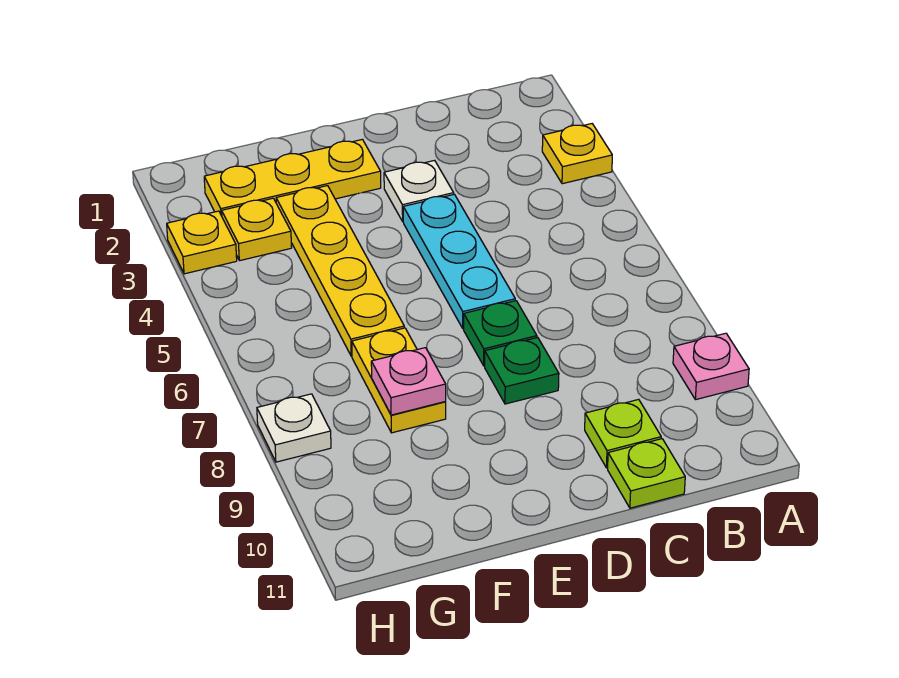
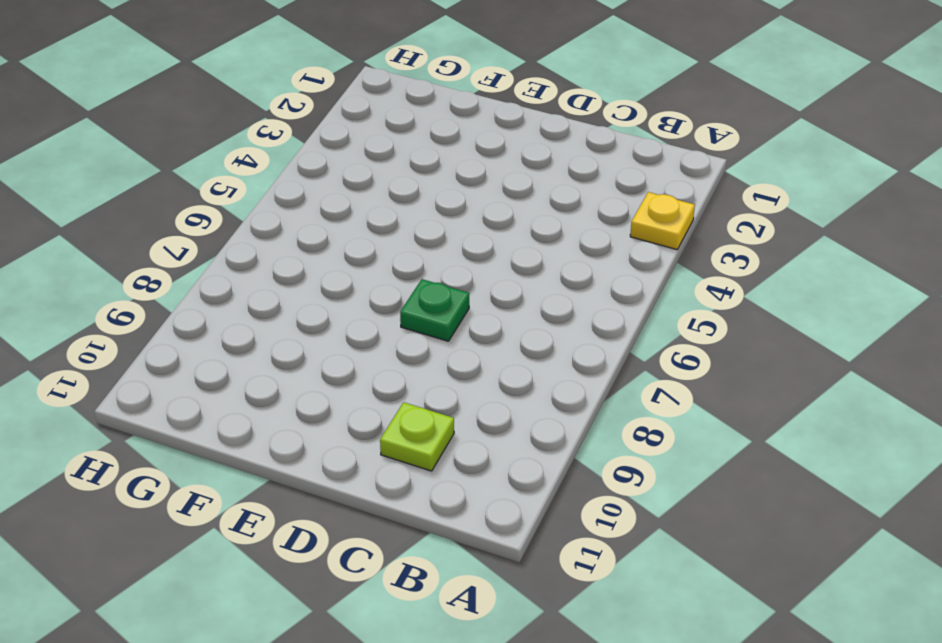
none -> pink plate A9 level 1
none -> lime plate C11 level 1
none -> white plate D3 level 1

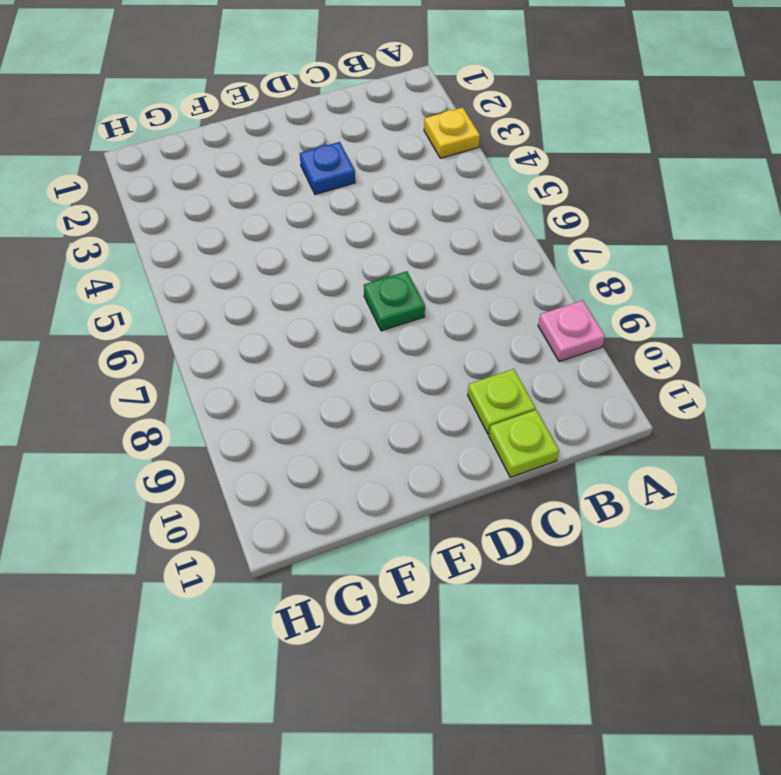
blue plate D3 level 1 -> white plate D3 level 1
none -> cyan plate D4:D6 level 1
none -> green plate D8 level 1
none -> yellow plate E2:G2 level 1

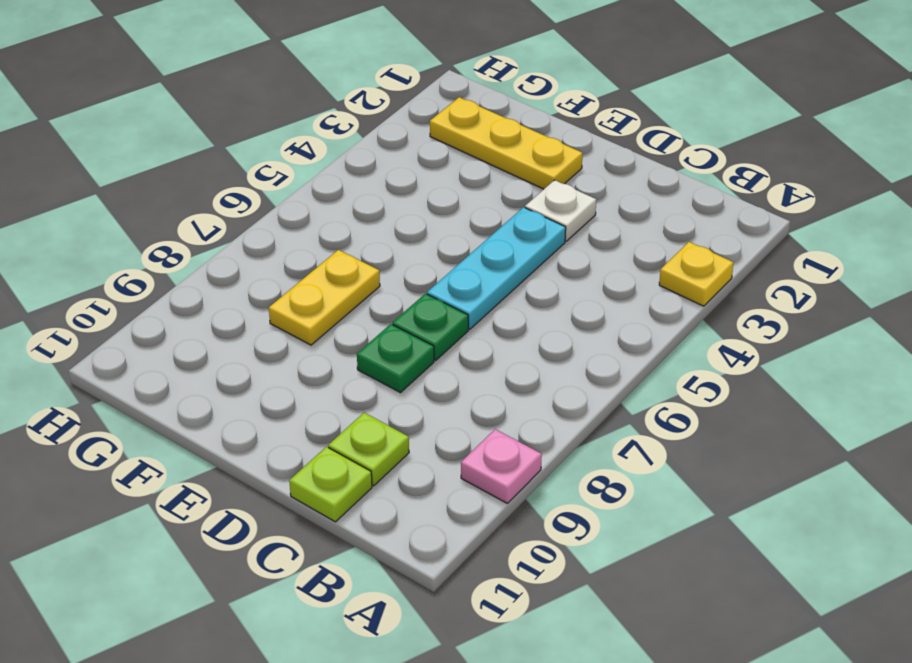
none -> yellow plate F3:F6 level 1
none -> yellow plate G3 level 1
none -> yellow plate H3 level 1

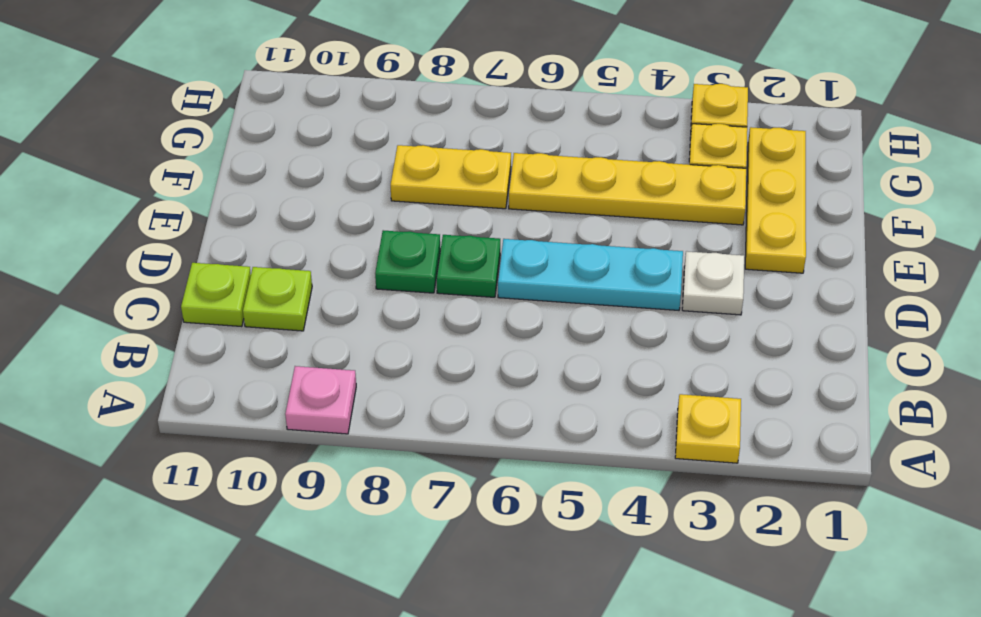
none -> white plate H8 level 1
none -> pink plate F8 level 2

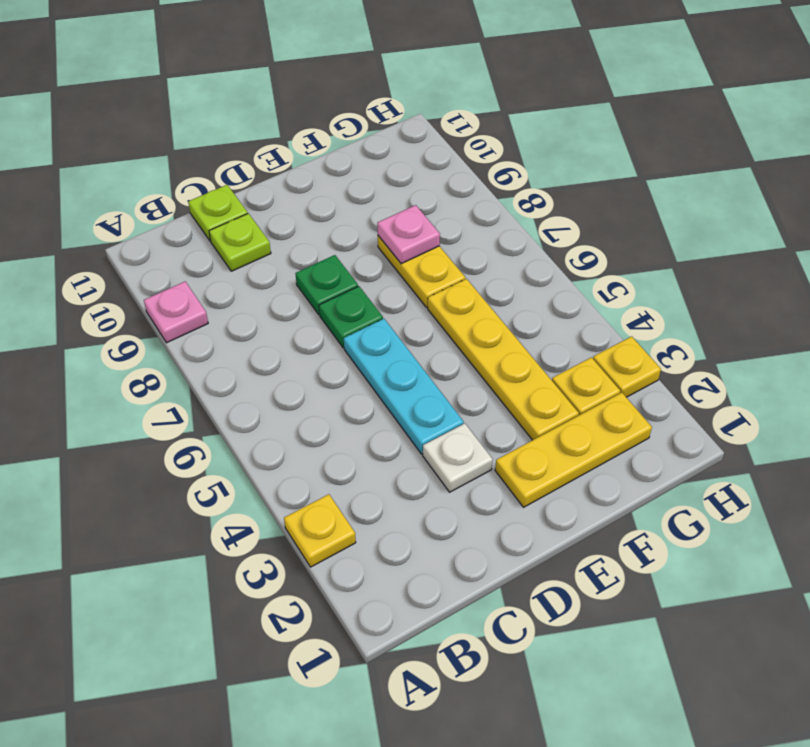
none -> white plate H8 level 1

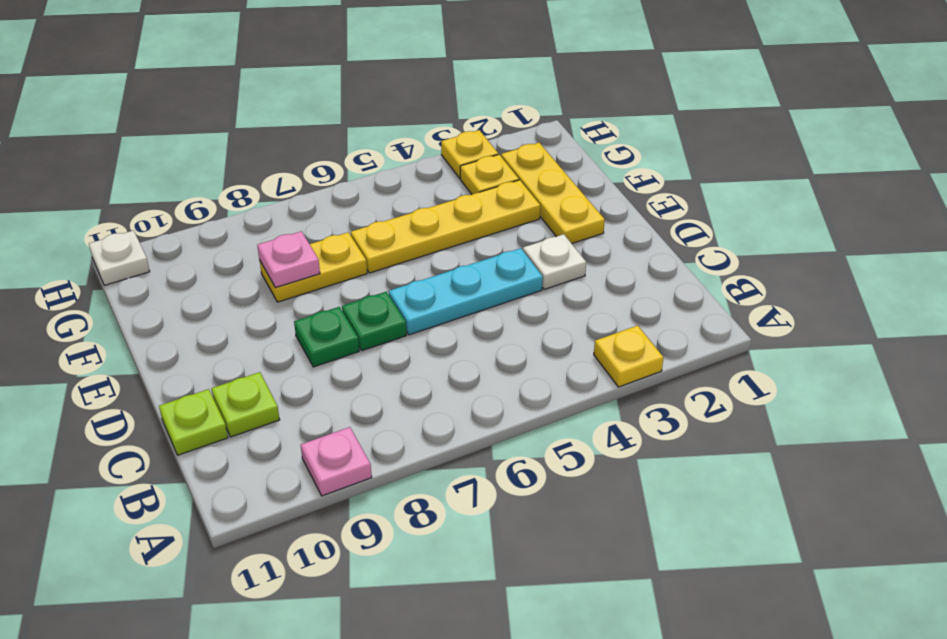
white plate H11 level 1 -> white plate H8 level 1

